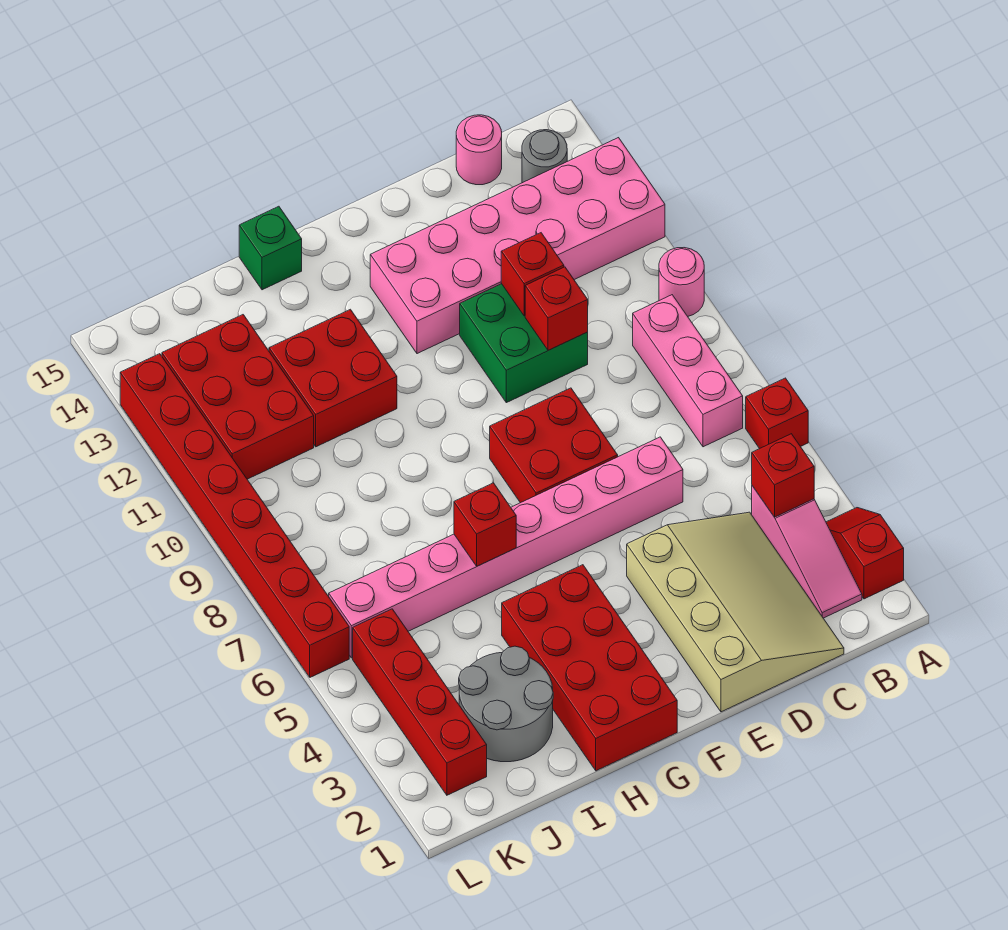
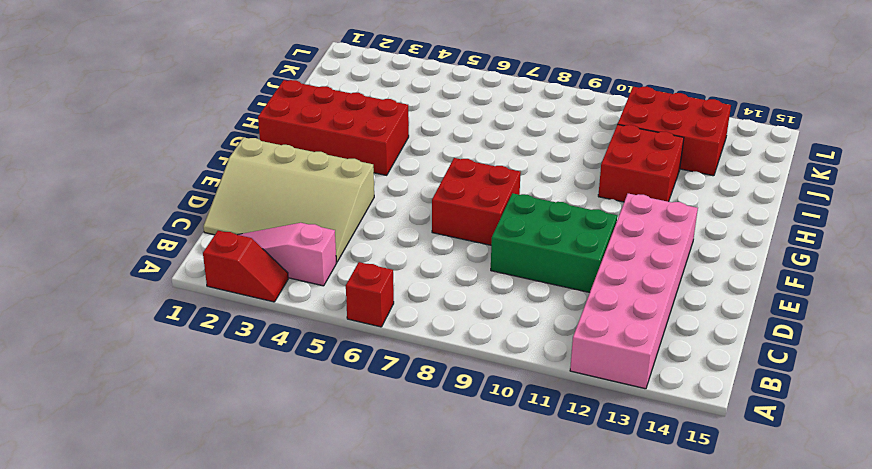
green brick D9:E11 level 1 -> green brick D10:E11 level 1
none -> pink round brick A10 level 1
none -> pink brick B7:B9 level 1
none -> grey round brick B14 level 1

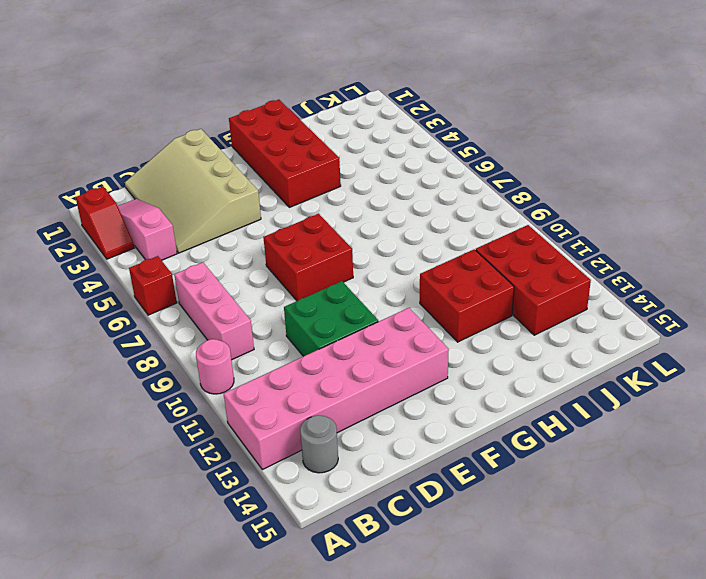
none -> pink round brick C15 level 1
none -> pink brick D6:K6 level 1
none -> green brick H15 level 1

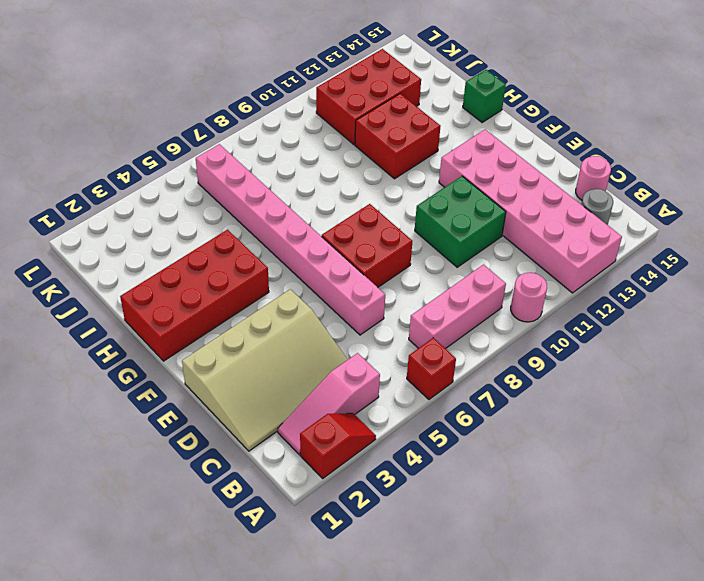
none -> grey round brick I2:J3 level 1
none -> red brick K2:K5 level 1
none -> red brick L6:L13 level 1

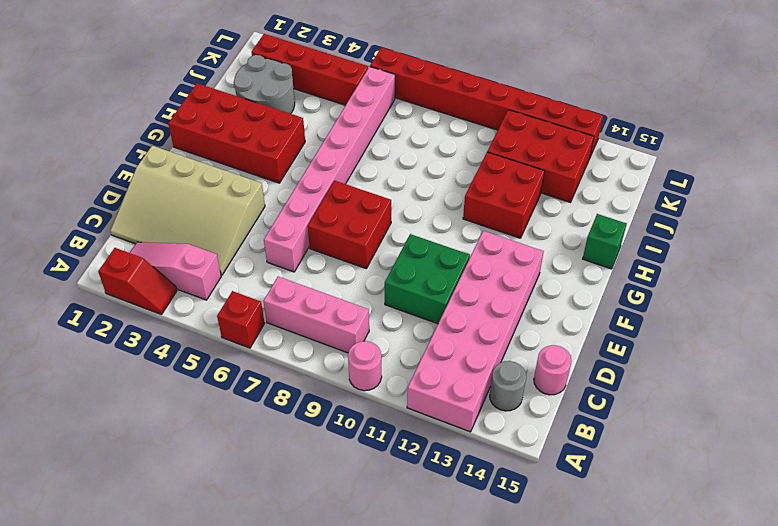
none -> red brick B4 level 2
none -> red brick D10 level 2
none -> red brick D11 level 2

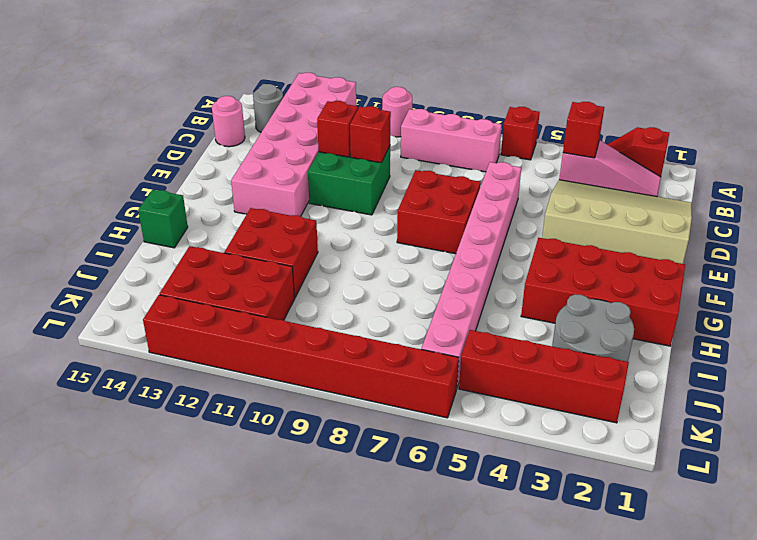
none -> red brick H6 level 2

